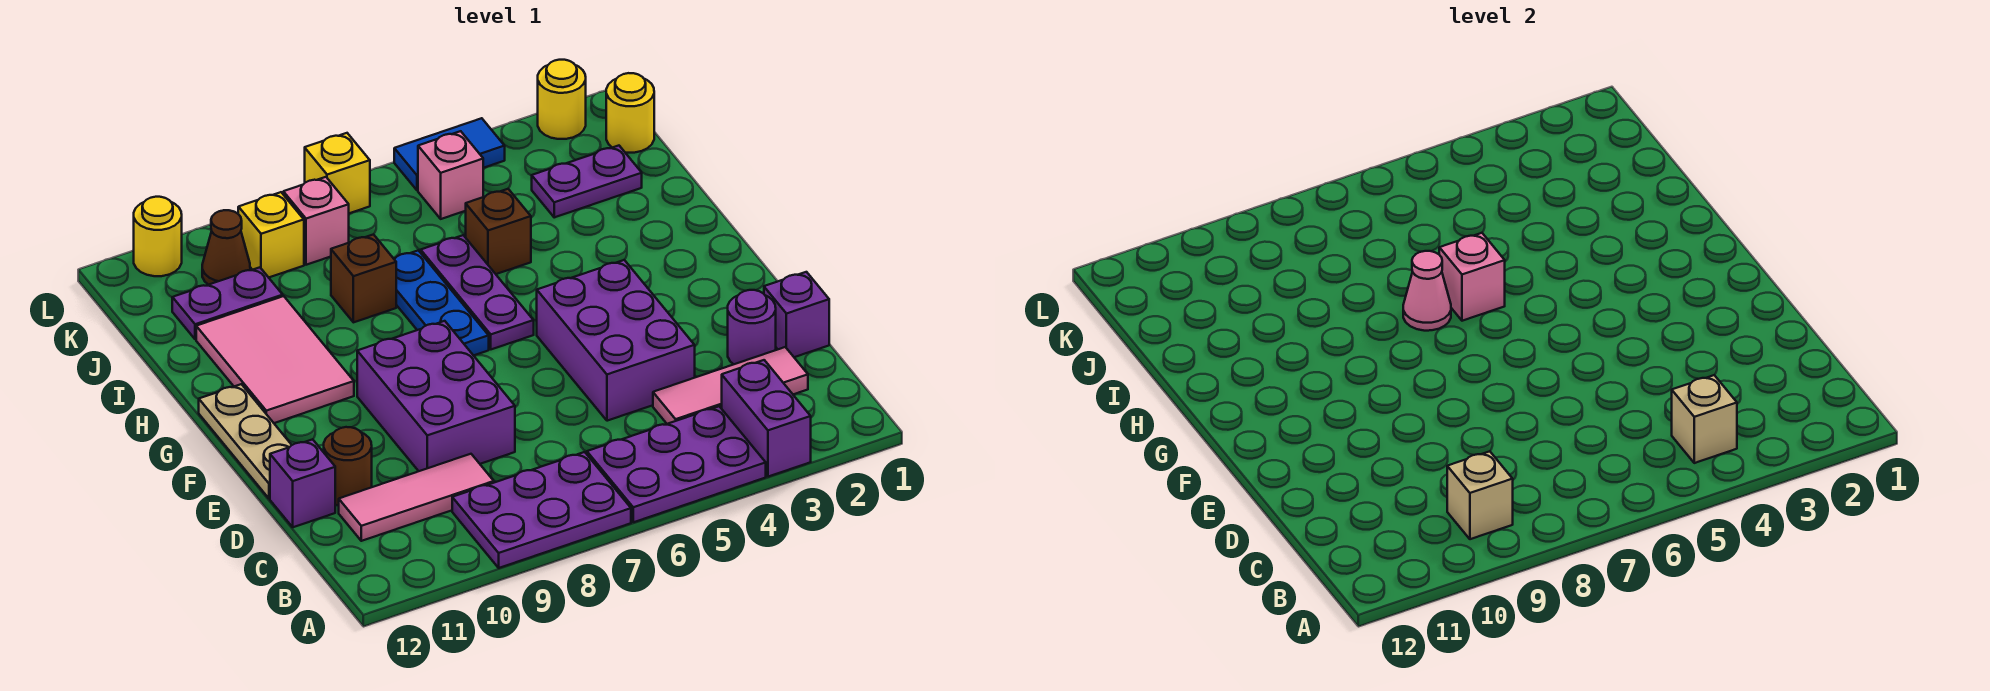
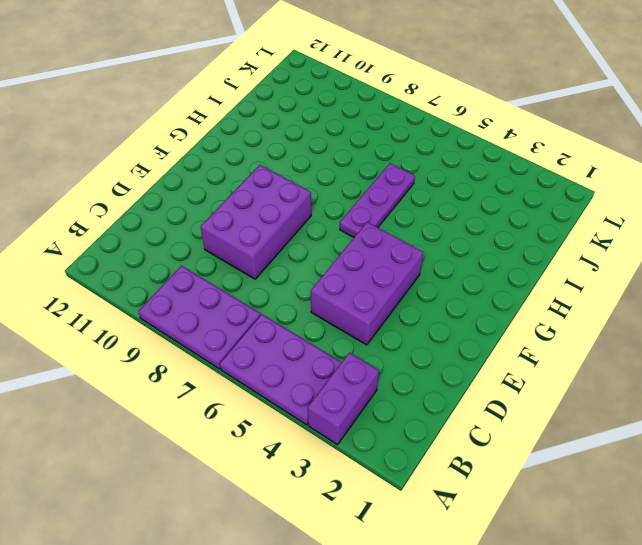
none -> pink tile C2:C4 level 1
none -> pink tile C9:C11 level 1
none -> purple brick D1 level 1
none -> purple round brick D2 level 1

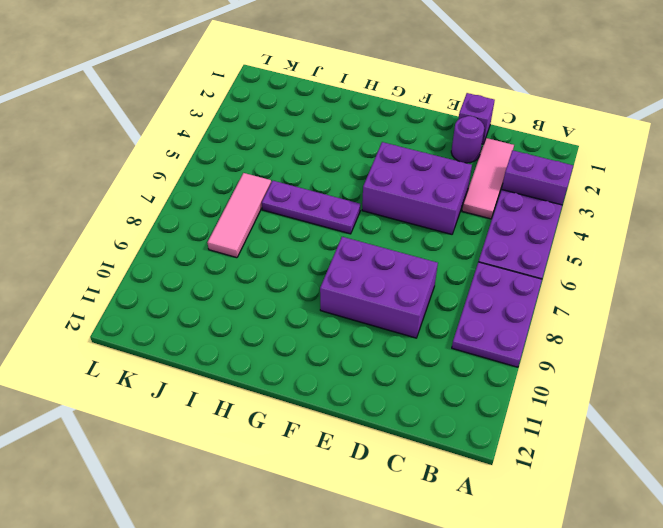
pink tile J6:J8 level 1 -> pink tile C9:C11 level 1
none -> brown round brick D11 level 1
none -> purple brick D12 level 1
none -> tan plate E12:G12 level 1
none -> blue plate G7:I7 level 1

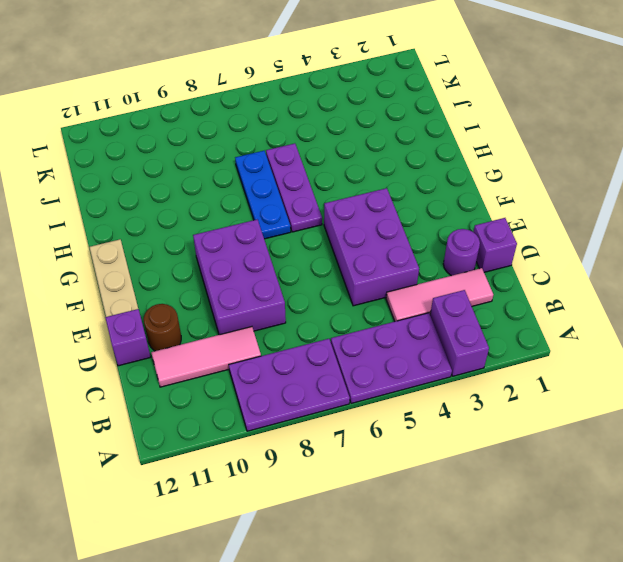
none -> pink tile G10:I11 level 1
none -> brown brick I5 level 1
none -> brown brick I8 level 1
none -> purple plate J2:J3 level 1

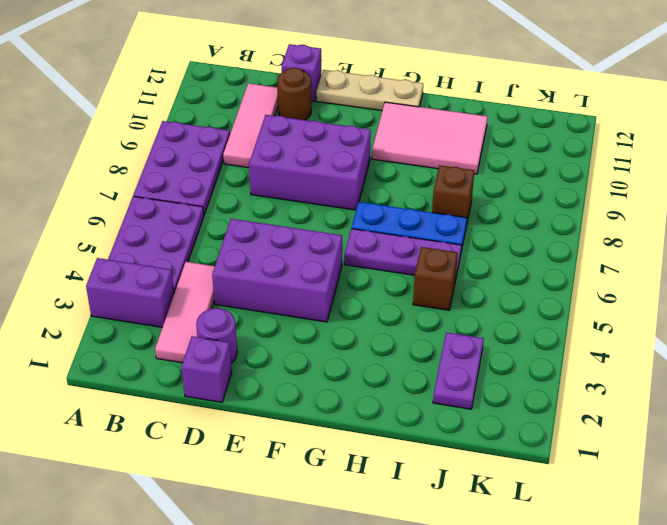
none -> purple plate J10:J11 level 1
none -> yellow round brick K1 level 1
none -> pink brick K5 level 1
none -> pink brick K8 level 1

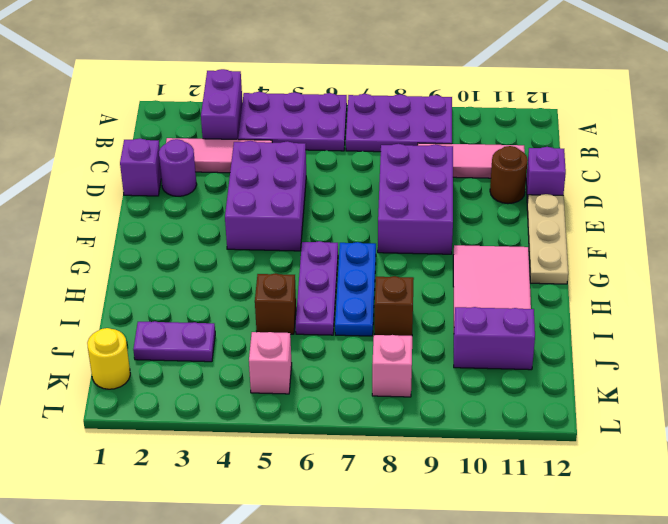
purple brick J10:J11 level 1 -> purple plate J10:J11 level 1
none -> yellow brick K9 level 1
none -> brown cone K10 level 1
none -> yellow round brick L2 level 1
none -> blue tile L4:L5 level 1

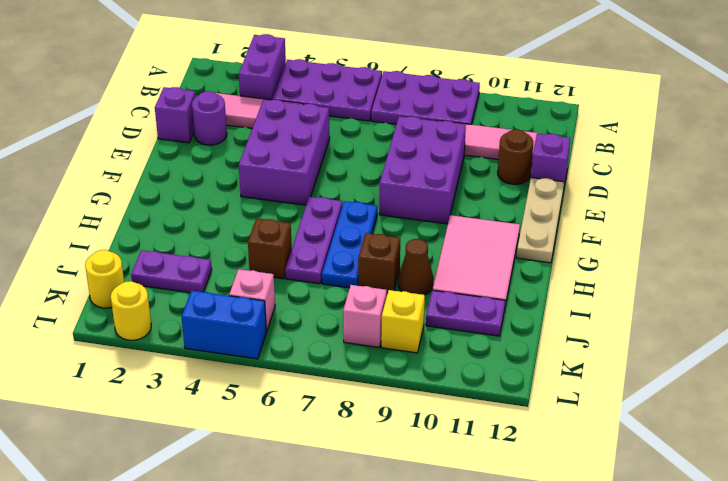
brown cone I9 level 1 -> brown cone K10 level 1
blue brick L4:L5 level 1 -> blue tile L4:L5 level 1
none -> yellow brick L7 level 1
none -> yellow round brick L11 level 1
none -> tan brick B4 level 2
none -> tan brick B9 level 2

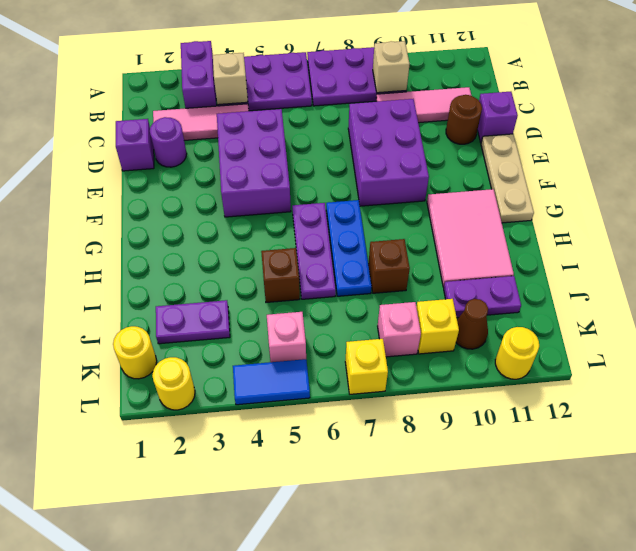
none -> pink brick H6 level 2
none -> pink cone H7 level 2

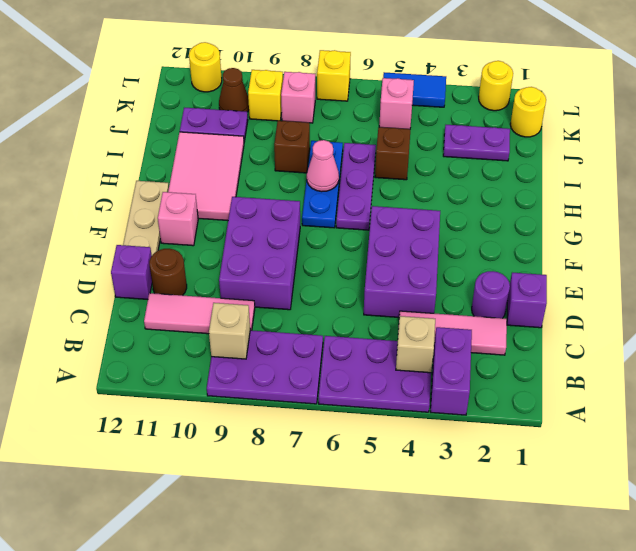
pink brick F11 level 1 -> pink brick H6 level 2

